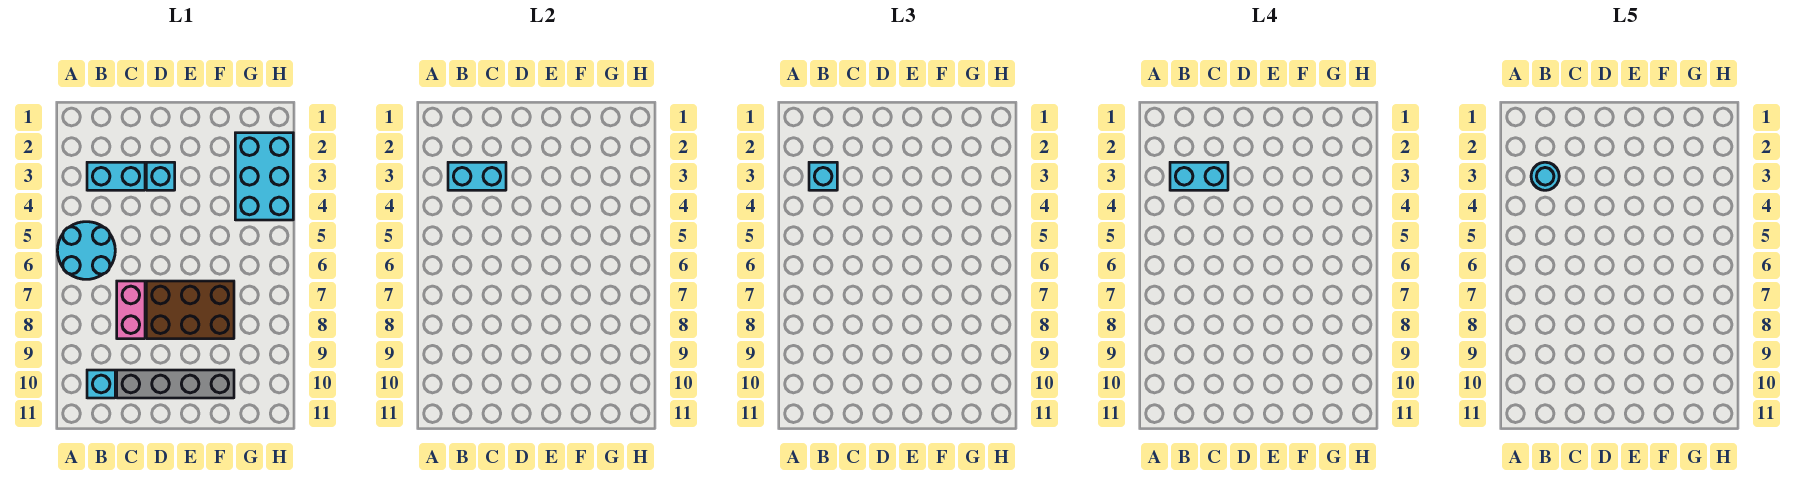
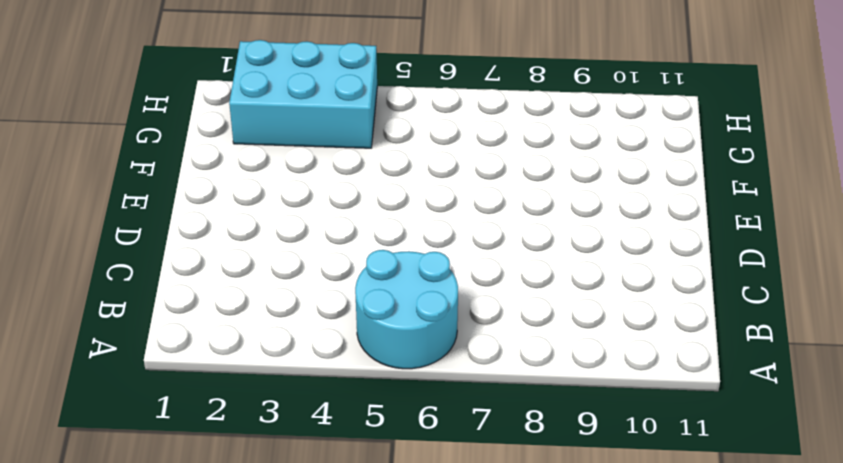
none -> cyan brick B3:C3 level 1
none -> cyan brick B10 level 1
none -> pink brick C7:C8 level 1

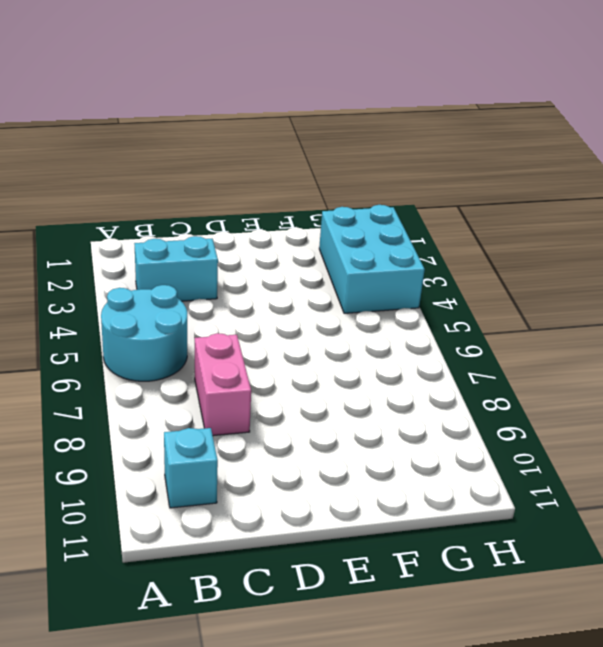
none -> grey brick C10:F10 level 1
none -> cyan brick D3 level 1
none -> brown brick D7:F8 level 1

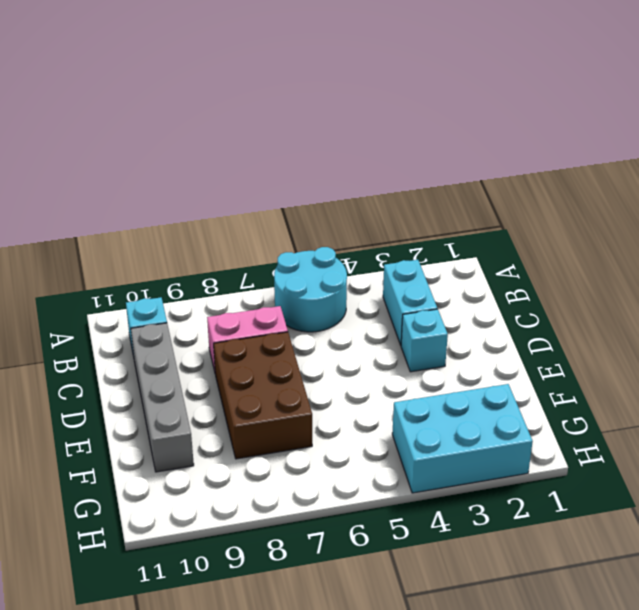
none -> cyan brick B3:C3 level 2
none -> cyan brick B3 level 3
none -> cyan brick B3:C3 level 4

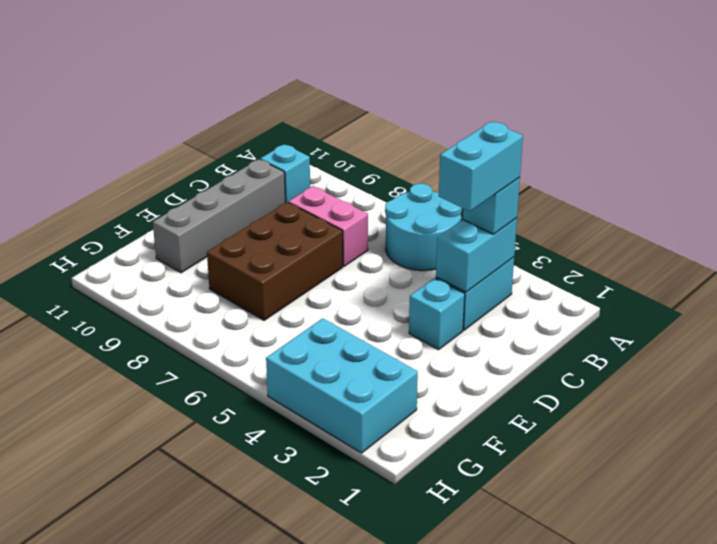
none -> cyan round brick B3 level 5

